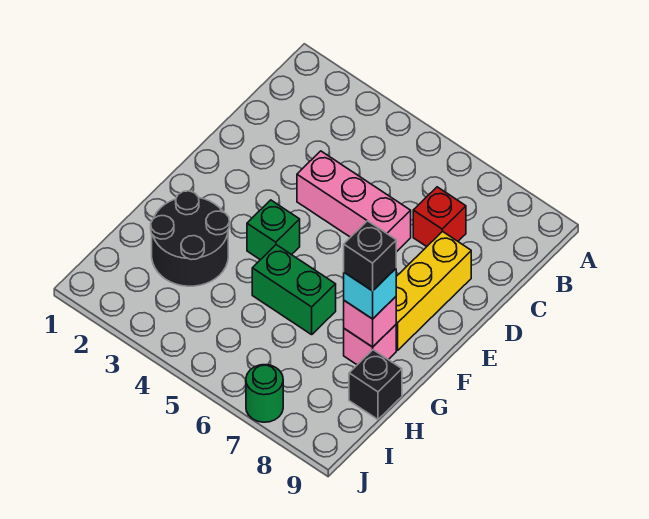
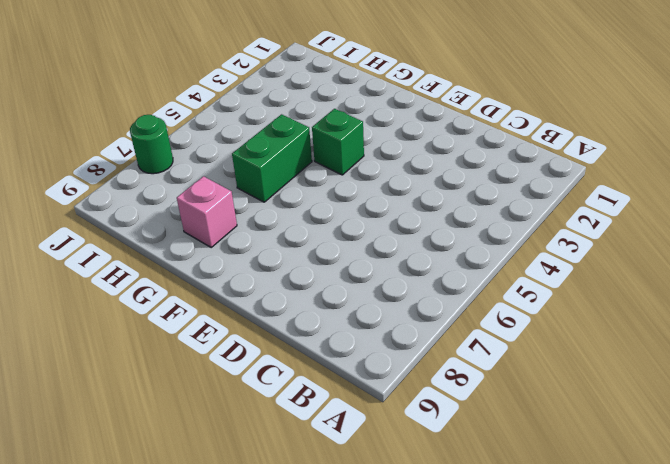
none -> red brick C7 level 1
none -> pink brick D4:D6 level 1
none -> yellow brick D8:F8 level 1

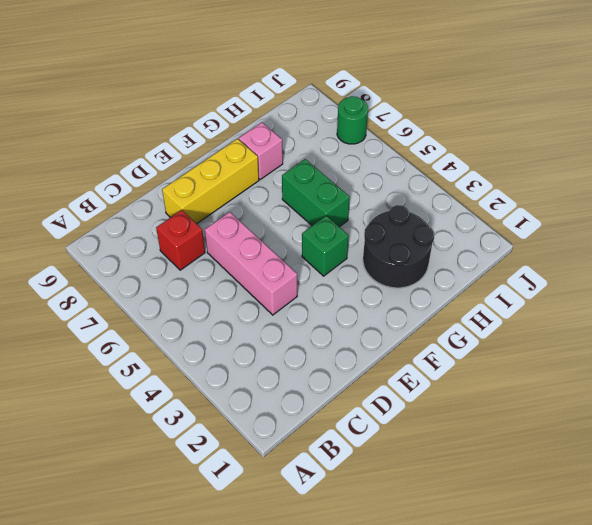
none -> black brick H9 level 1
none -> pink brick G8 level 2
none -> cyan brick G8 level 3

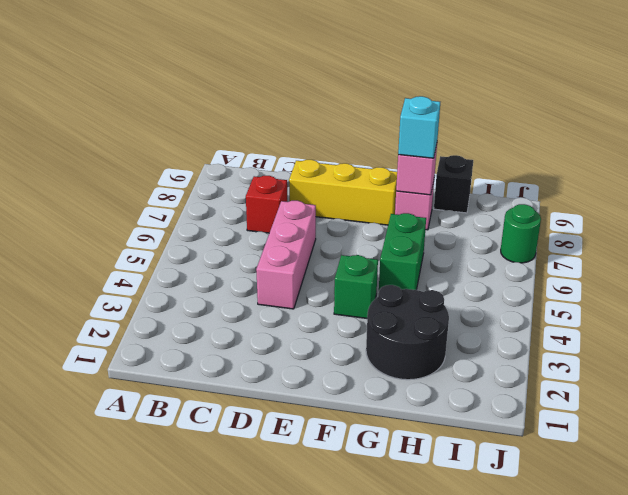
none -> black brick G8 level 4

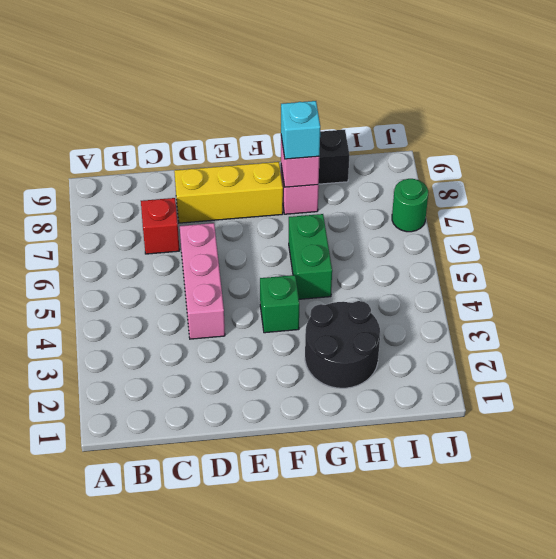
none -> black brick G8 level 4

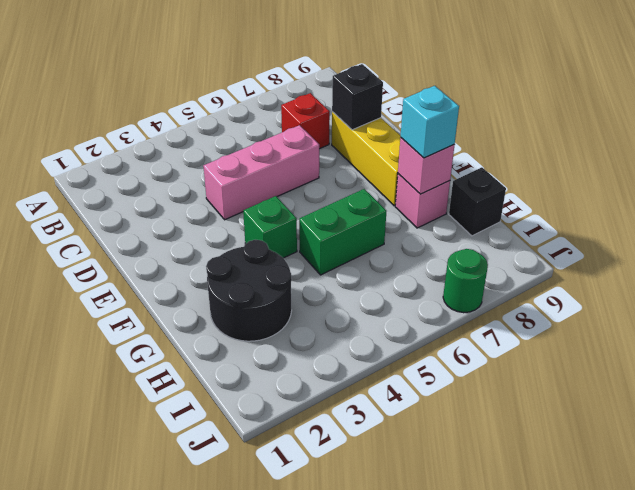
black brick D8 level 2 -> black brick G8 level 4

